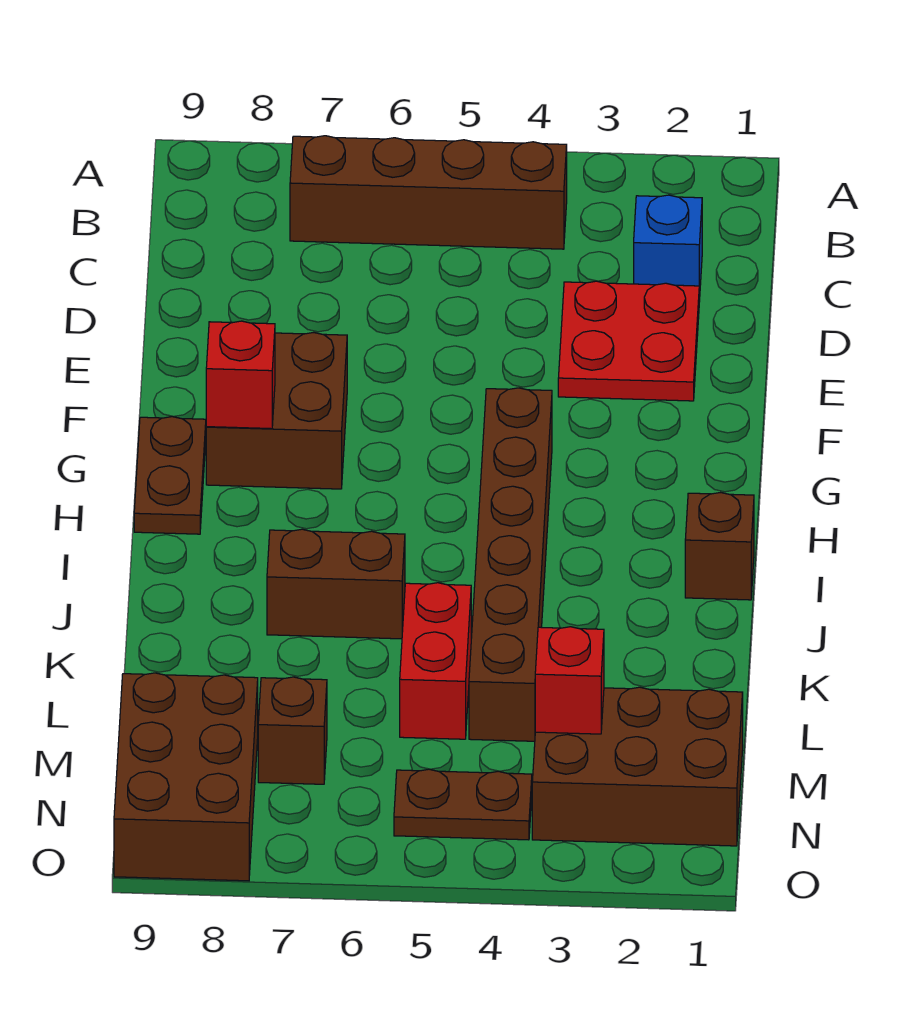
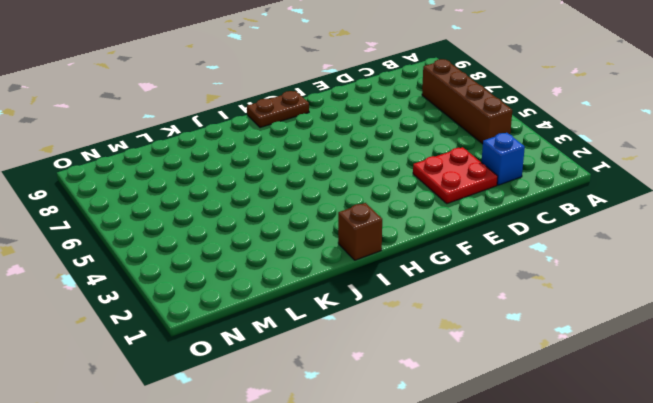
none -> brown brick F7:G8 level 1
none -> brown brick G4:L4 level 1
none -> brown brick J6:J7 level 1

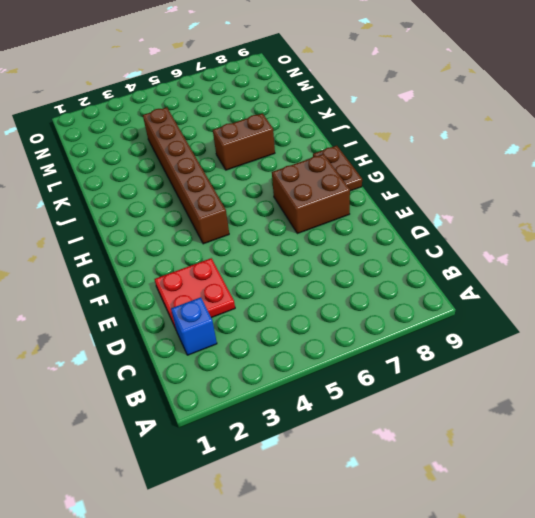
none -> brown brick B4:B7 level 1
none -> brown brick I1 level 1
none -> red brick K5:L5 level 1

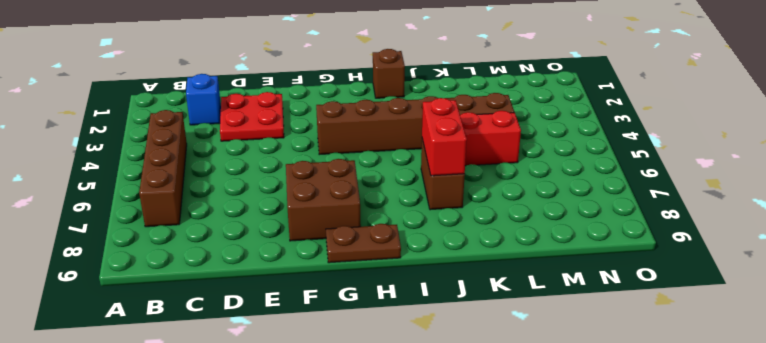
red brick J6:J7 level 2 -> none
none -> brown brick M1:N3 level 1
none -> brown brick M7 level 1
none -> brown brick M8:O9 level 1

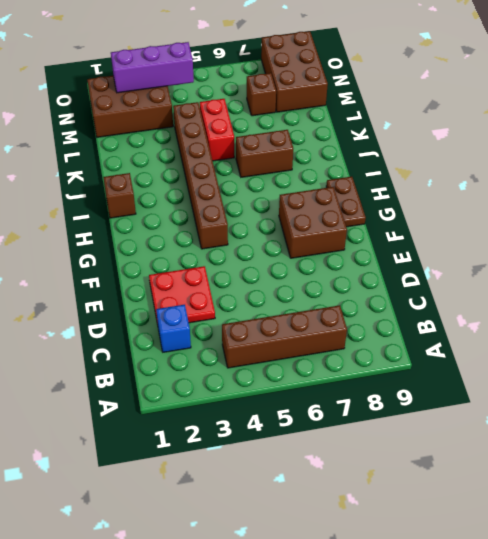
purple brick N2:N4 level 2 -> none
none -> brown plate N4:N5 level 1
none -> red brick G8 level 2
none -> red brick M3 level 2

